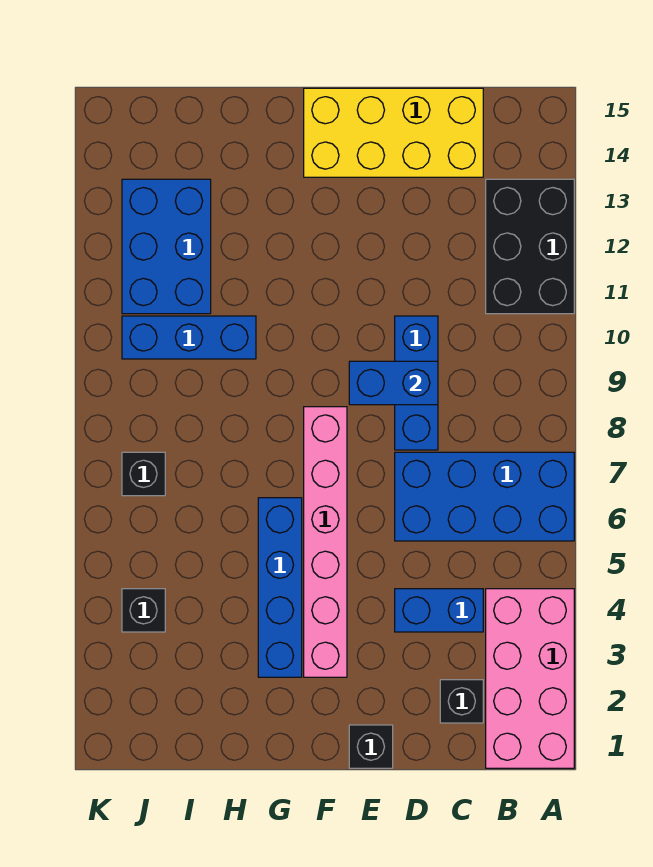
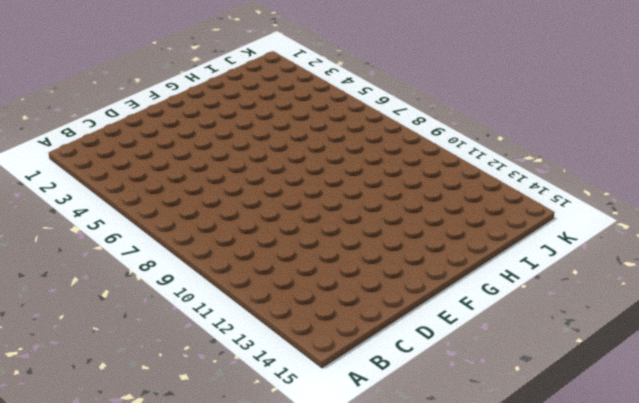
none -> pink brick A1:B4 level 1
none -> blue brick A6:D7 level 1
none -> black brick A11:B13 level 1

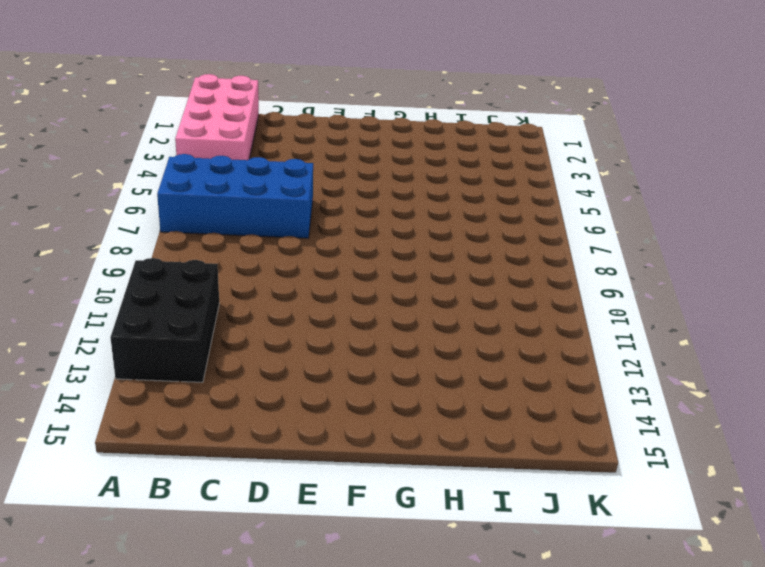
none -> black brick C2 level 1
none -> blue brick C4:D4 level 1
none -> yellow brick C14:F15 level 1

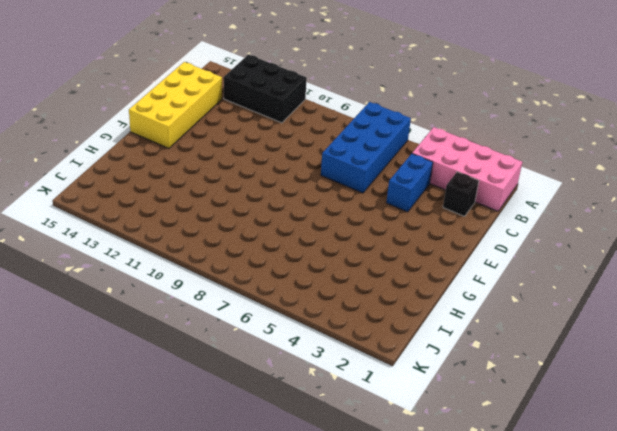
none -> blue brick D8:D10 level 1
none -> black brick E1 level 1
none -> pink brick F3:F8 level 1

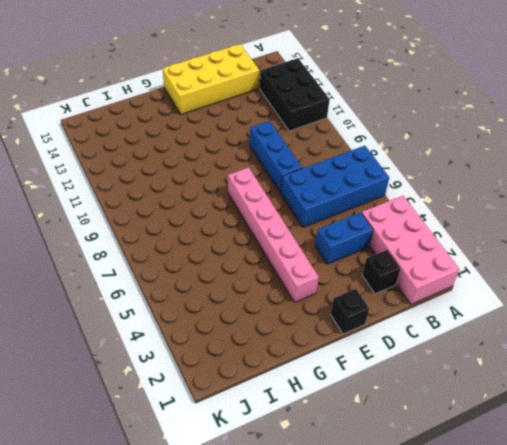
none -> blue brick G3:G6 level 1
none -> blue brick H10:J10 level 1
none -> blue brick I11:J13 level 1

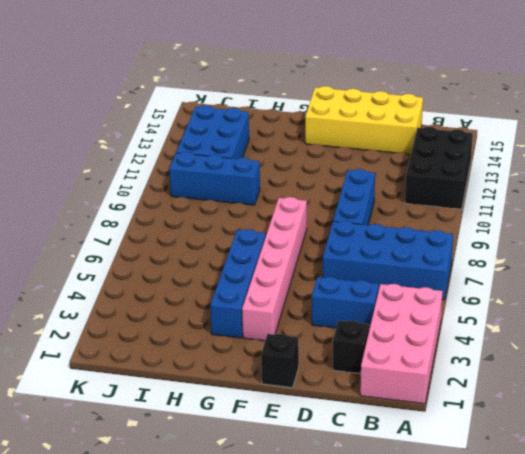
none -> black brick J4 level 1
none -> black brick J7 level 1
none -> blue brick D9:E9 level 2

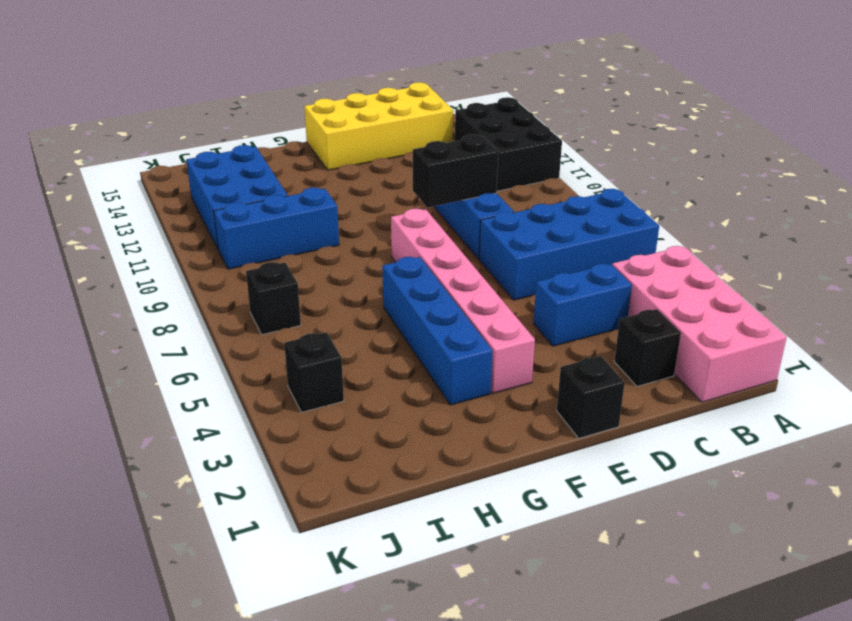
black brick D9:E9 level 2 -> blue brick D9:E9 level 2

